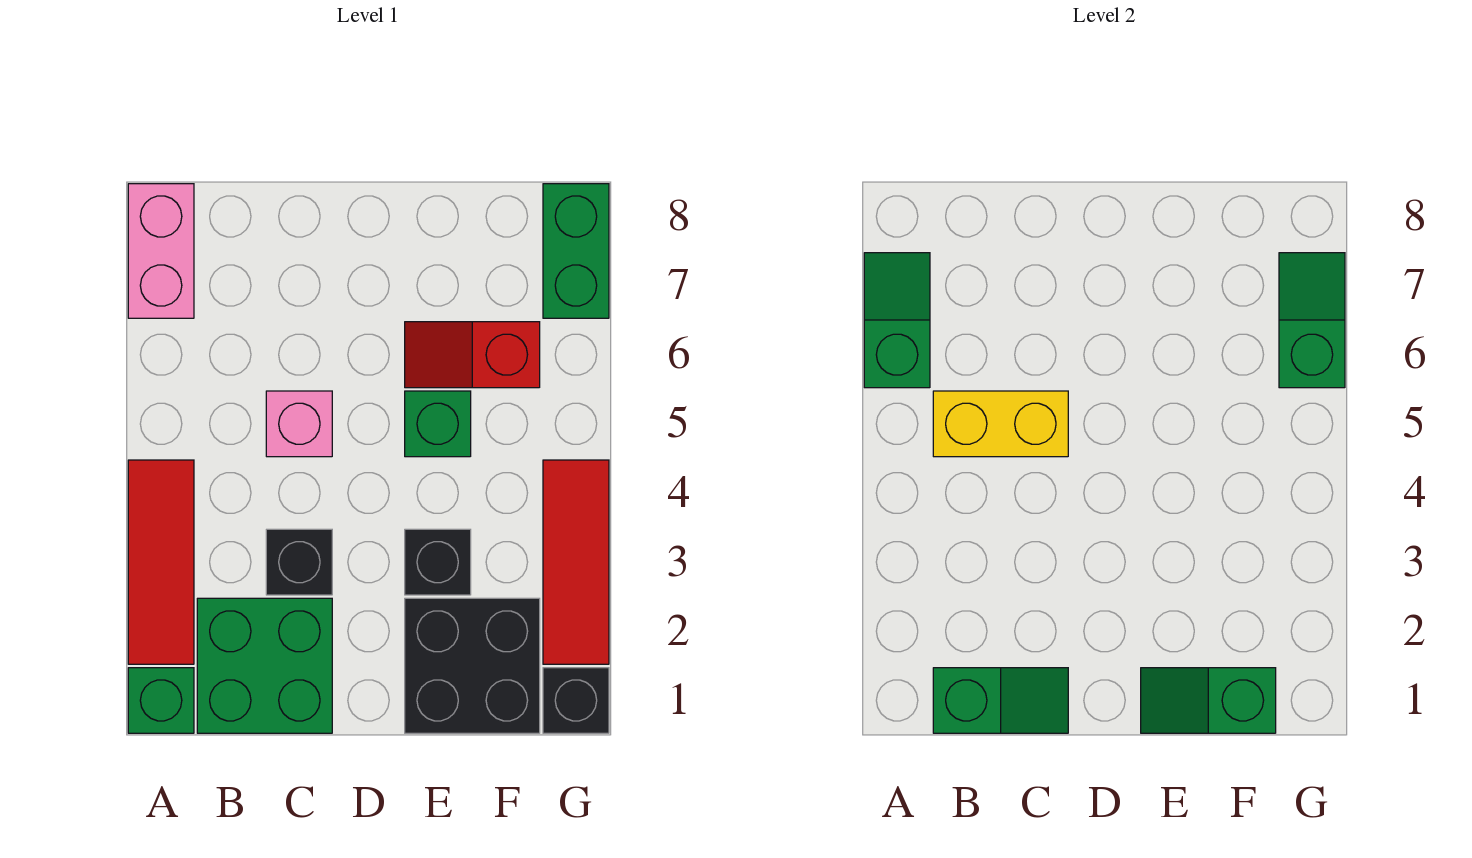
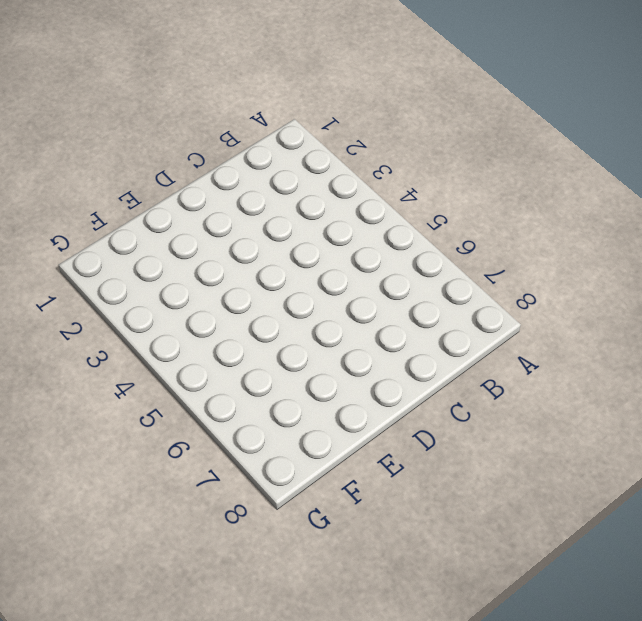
none -> green brick A1 level 1
none -> red tile A2:A4 level 1
none -> pink brick A7:A8 level 1

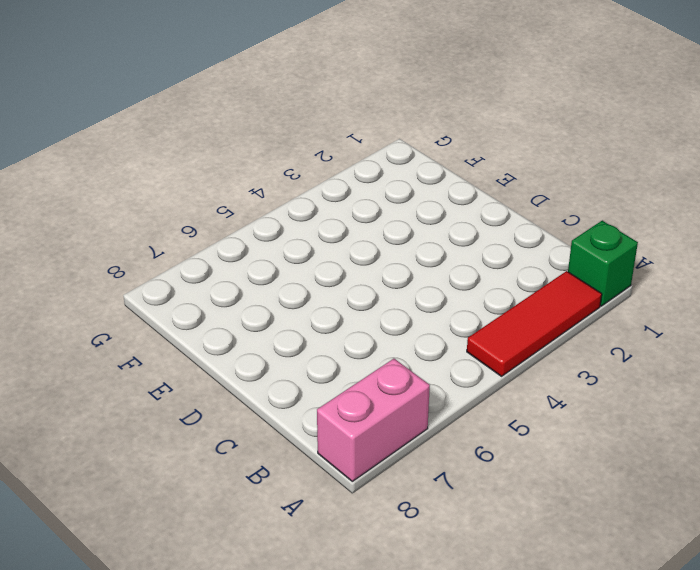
none -> green brick B1:C2 level 1
none -> black brick C3 level 1
none -> pink brick C5 level 1

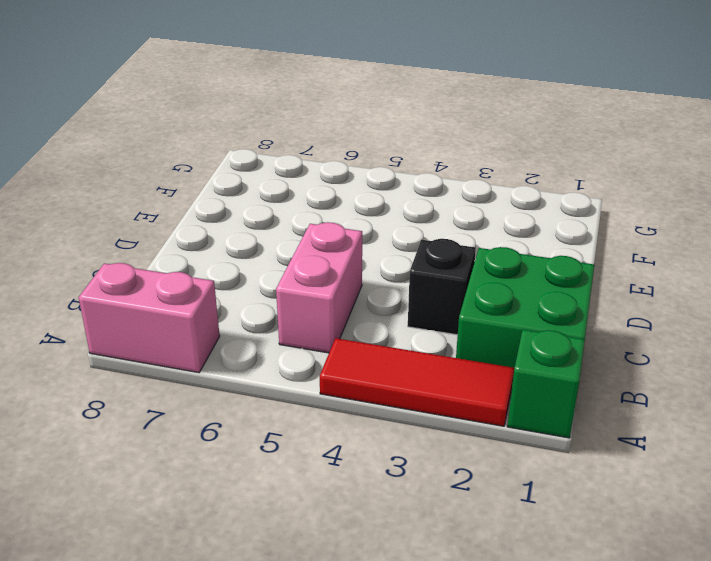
pink brick B5:C5 level 1 -> pink brick C5 level 1
none -> black brick E1:F2 level 1
none -> black brick E3 level 1
none -> green brick E5 level 1

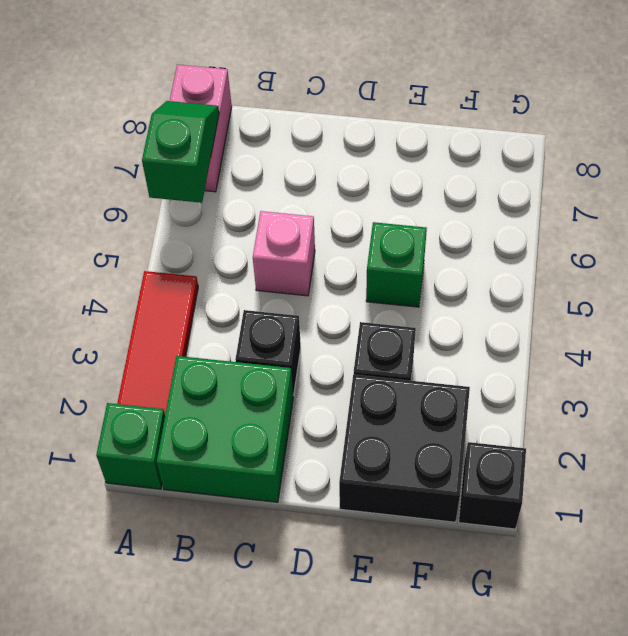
none -> red slope E6:F6 level 1 top F
none -> red tile G2:G4 level 1
none -> green brick G7:G8 level 1

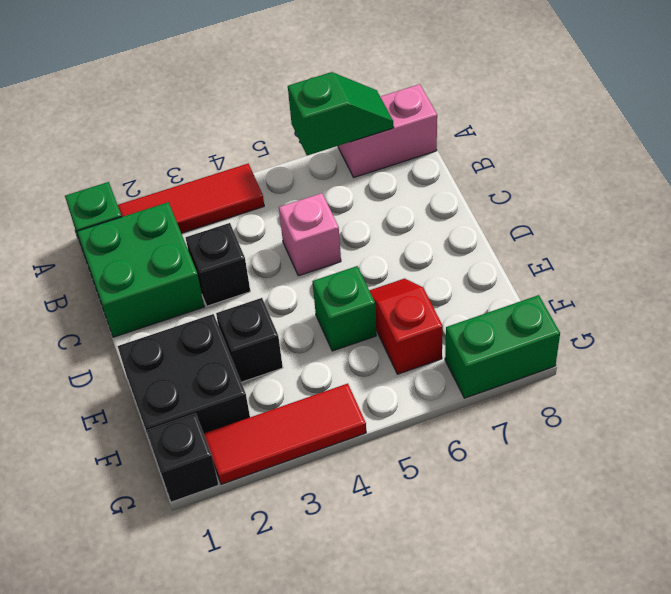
none -> green slope B1:C1 level 2 top B
none -> yellow brick B5:C5 level 2
none -> green slope E1:F1 level 2 top F

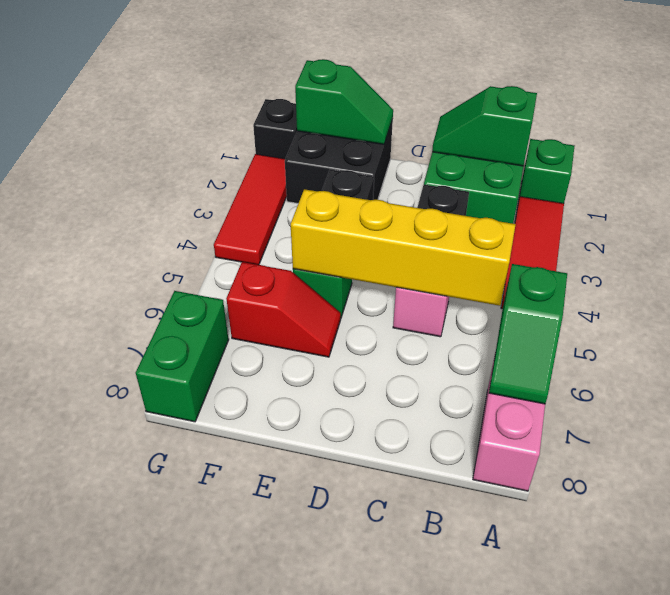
yellow brick B5:E5 level 2 -> yellow brick B5:C5 level 2
none -> green slope G6:G7 level 2 top 6

